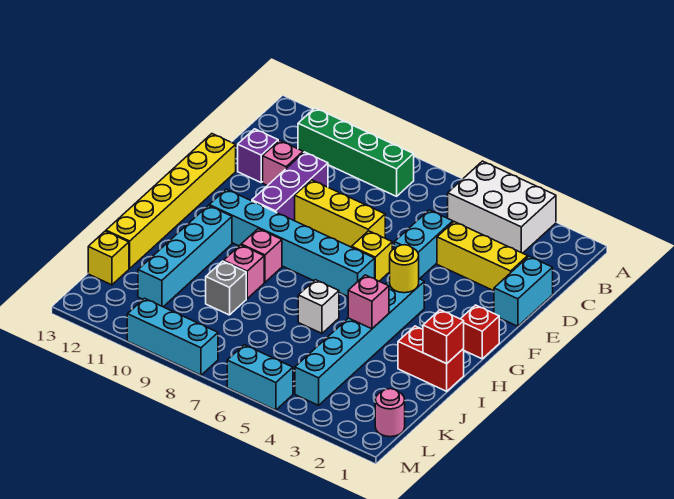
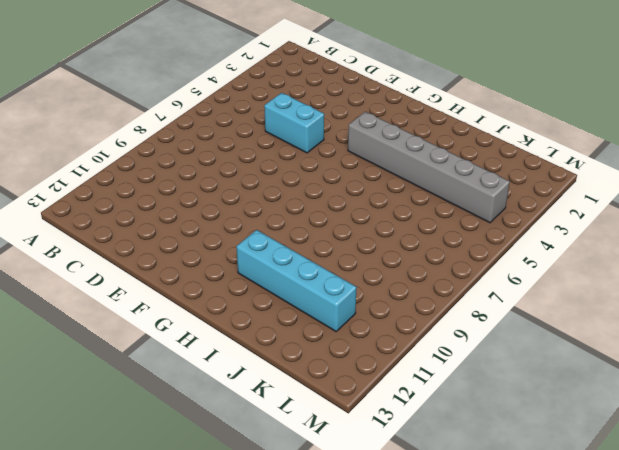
grey brick G4:L4 level 1 -> cyan brick G4:L4 level 1
none -> white brick A3:B5 level 1
none -> green brick B8:B11 level 1
none -> cyan brick D1:E1 level 1

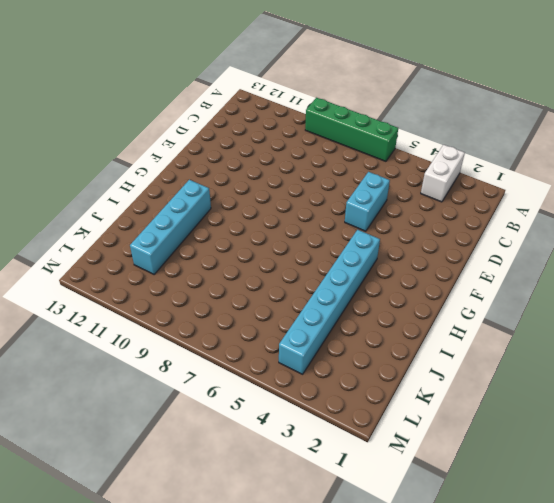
white brick A3:B3 level 1 -> white brick A3:B5 level 1
green brick A6:A9 level 1 -> green brick B8:B11 level 1
none -> cyan brick D1:E1 level 1
none -> yellow brick D2:D4 level 1
none -> purple brick D10:F10 level 1

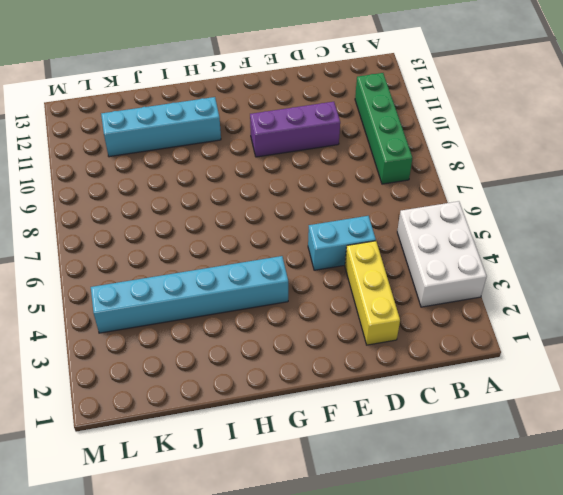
none -> cyan brick D1:E1 level 1
none -> pink brick D11 level 1
none -> purple brick D12 level 1

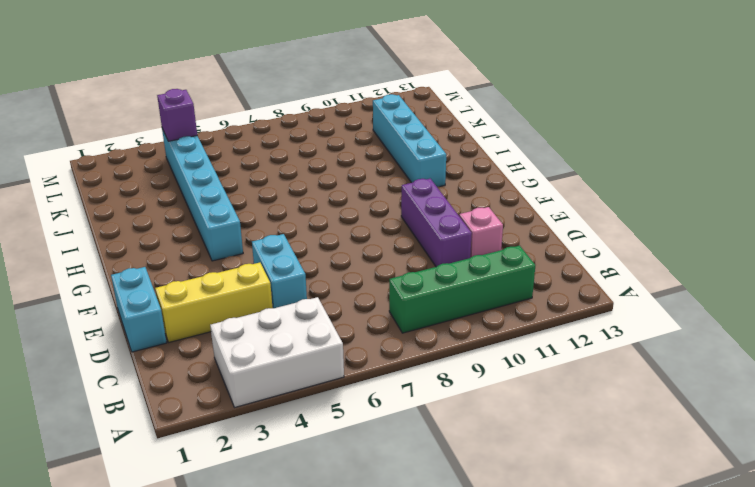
purple brick L4 level 2 -> purple brick D12 level 1
none -> yellow brick E7:E9 level 1
none -> yellow brick E13:J13 level 1
none -> yellow brick F6 level 1

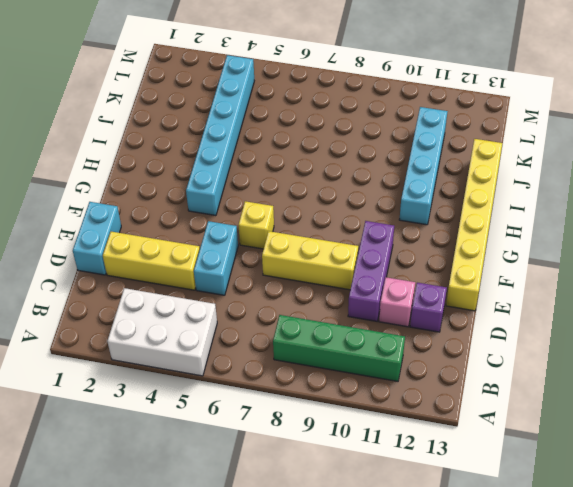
none -> red brick G1 level 1
none -> cyan brick G6:G11 level 1
none -> pink brick H9 level 1

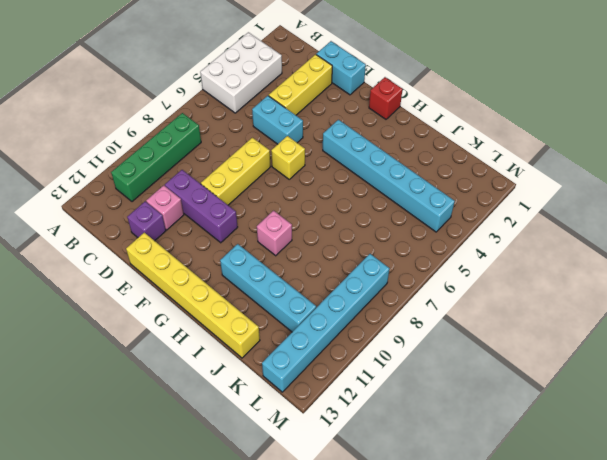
cyan brick L8:L13 level 1 -> cyan brick G6:G11 level 1
none -> red brick I1:I2 level 1
none -> white brick I6 level 1
none -> pink brick I9 level 1

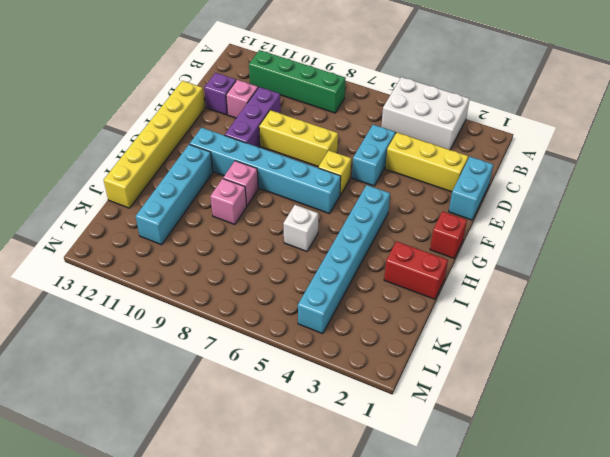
none -> grey brick J9 level 1
none -> yellow brick K13 level 1
none -> pink round brick L1 level 1

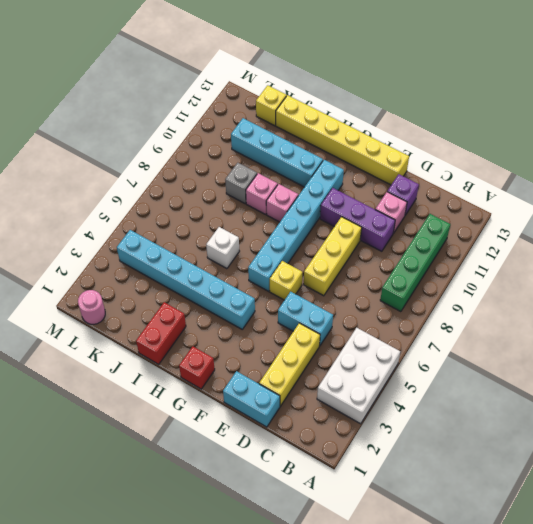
none -> cyan brick M5:M6 level 1
none -> cyan brick M8:M10 level 1
none -> yellow round brick G4 level 2

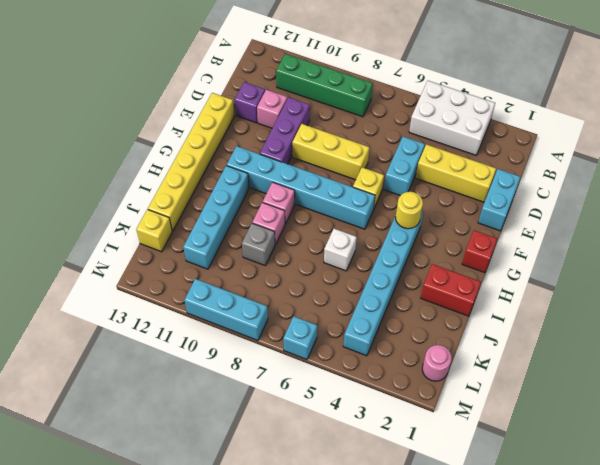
cyan brick M6 level 1 -> cyan brick M5:M6 level 1
none -> red brick I1 level 2
none -> pink brick I4 level 2

